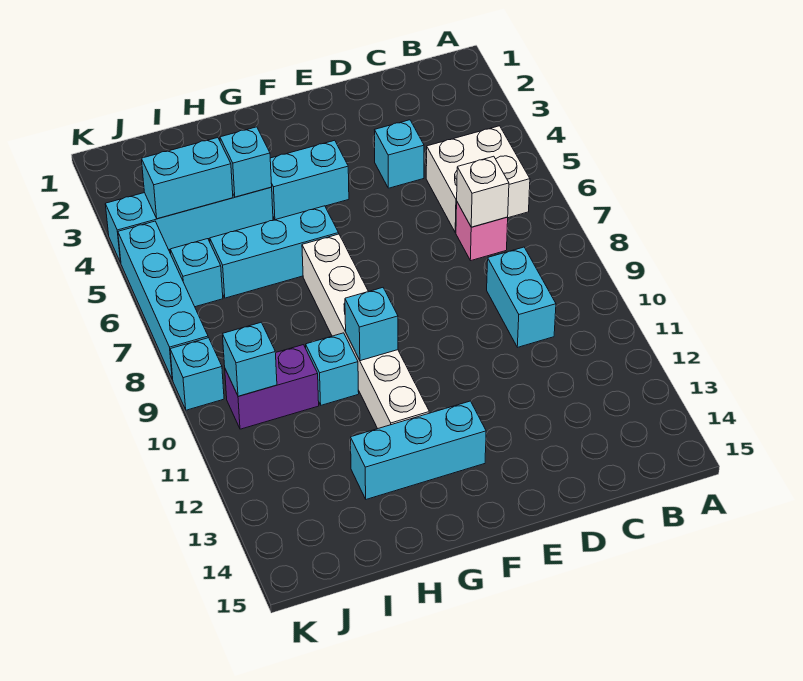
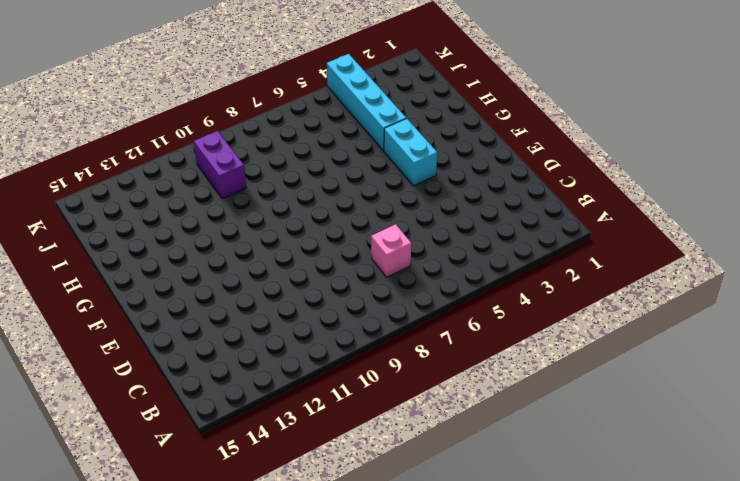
none -> white brick B5:C6 level 1
none -> cyan brick C9:C10 level 1
none -> cyan brick D4 level 1

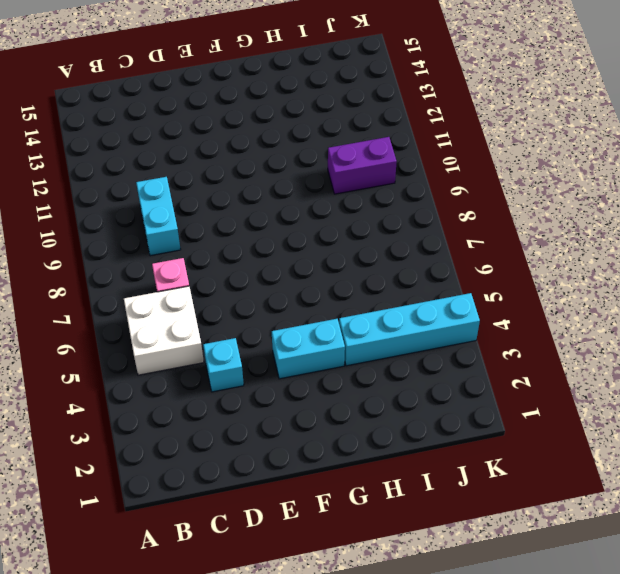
none -> cyan brick F13:H13 level 1
none -> cyan brick G6:I6 level 1
none -> white brick G7:G12 level 1

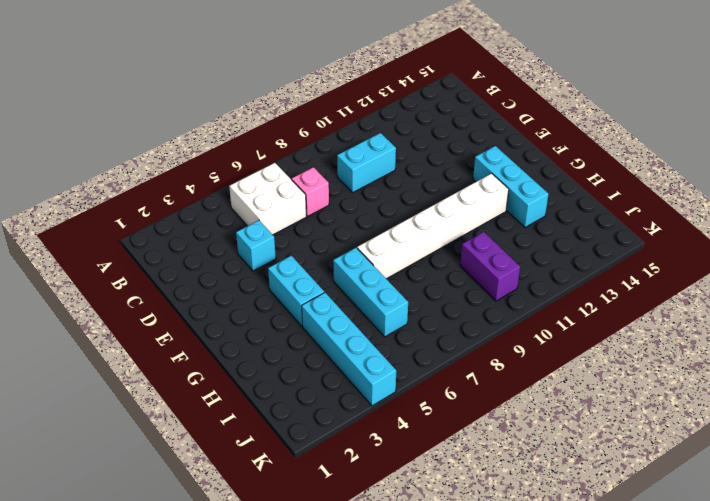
none -> cyan brick H10 level 1
none -> cyan brick J6 level 1
none -> cyan brick K5:K8 level 1

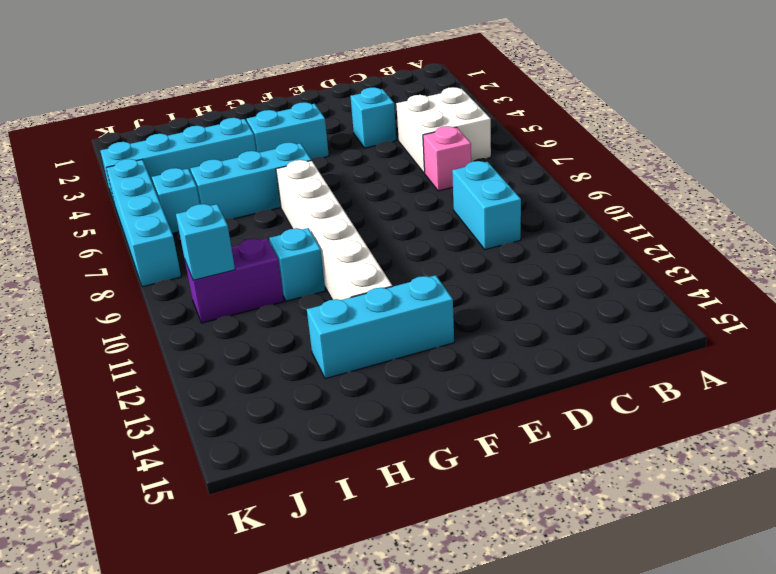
none -> cyan brick K9 level 1
none -> white brick C7 level 2
none -> cyan brick G10 level 2

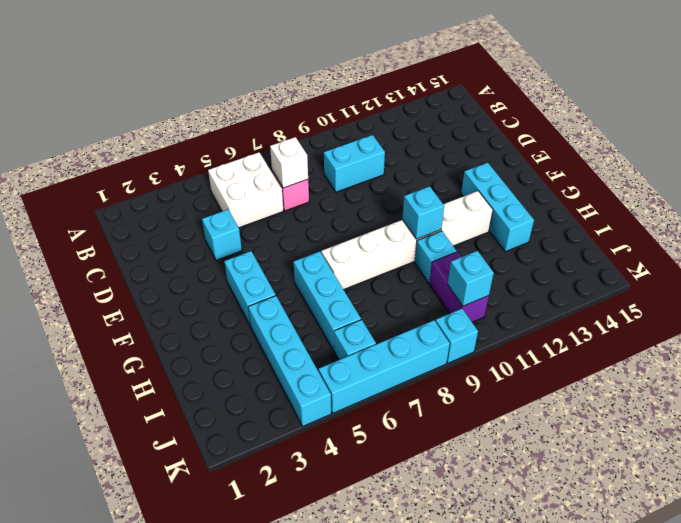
none -> cyan brick H4 level 2
none -> cyan brick I4:J4 level 2

